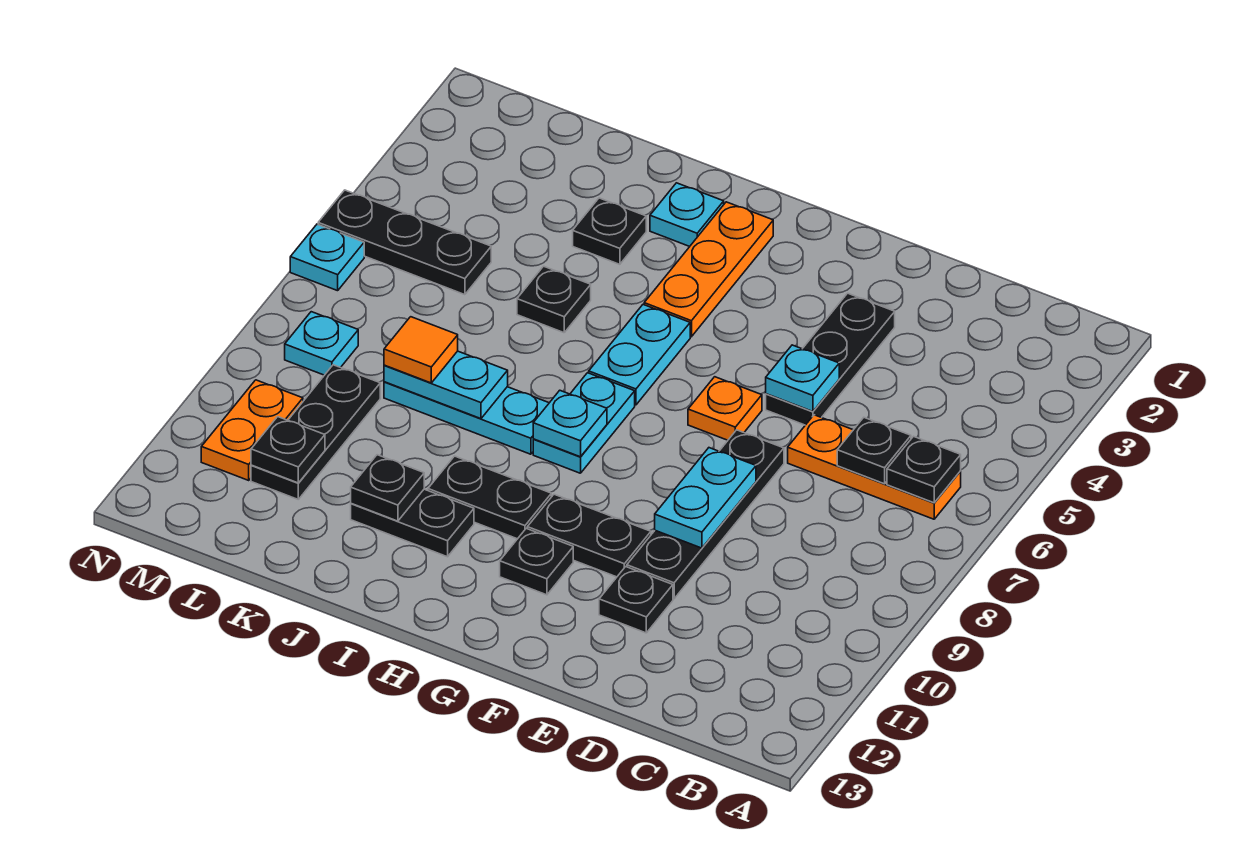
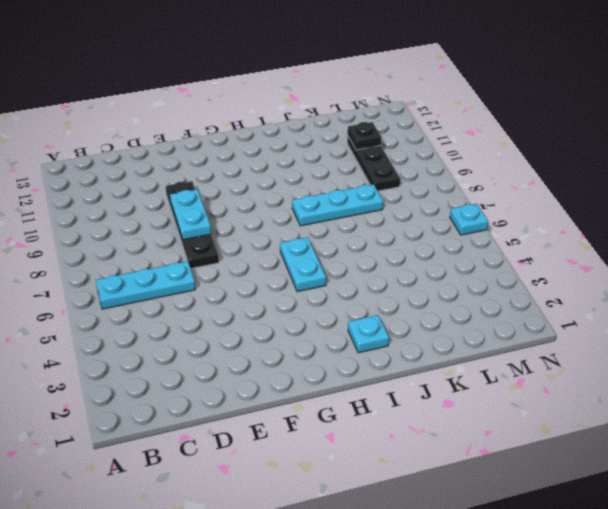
cyan plate B6:D6 level 1 -> orange plate B6:D6 level 1
none -> black plate E3:E5 level 1
none -> black plate E11 level 1
none -> orange plate F6 level 1
none -> black plate F10:G10 level 1

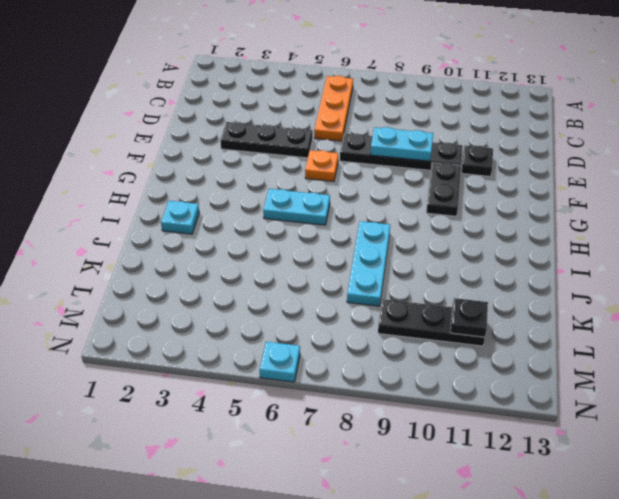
none -> black plate G11 level 1
none -> orange plate H2:H4 level 1
none -> cyan plate H7:H8 level 1
none -> black plate H10:I10 level 1

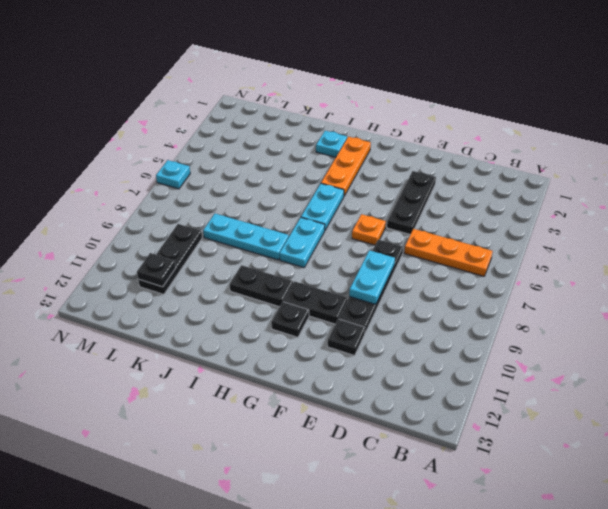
none -> black plate I11:J11 level 1
none -> black plate J3 level 1
none -> black plate J5 level 1
none -> black plate L5:N5 level 1

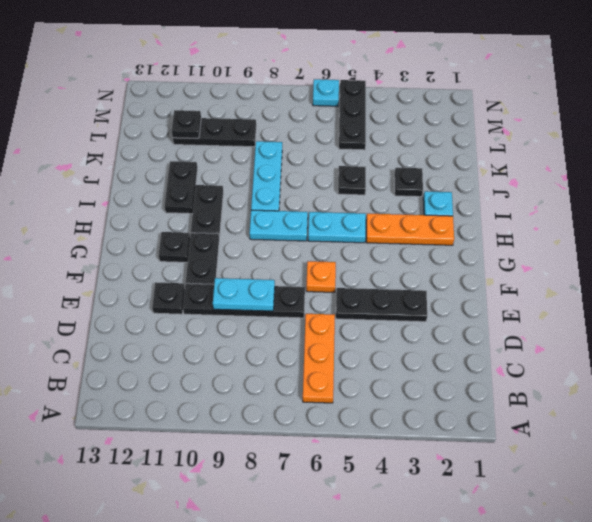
none -> cyan plate M8 level 1
none -> orange plate M10:M11 level 1
none -> black plate B6 level 2
none -> black plate C6 level 2

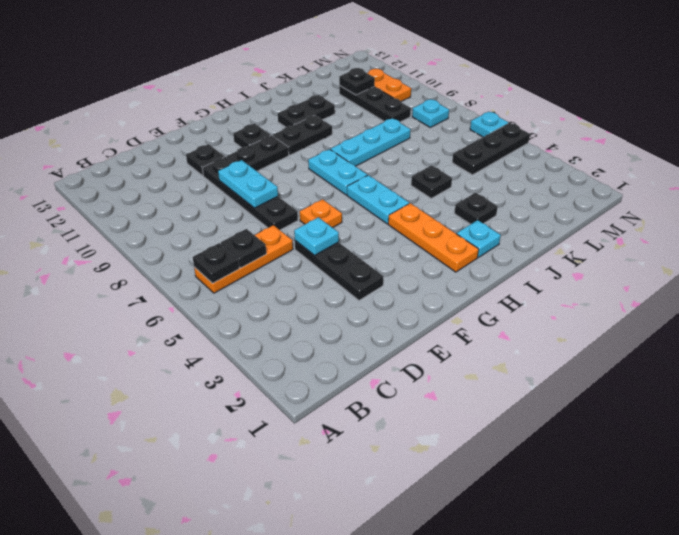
none -> cyan plate H8 level 2
none -> cyan plate J8:K8 level 2
none -> black plate J11 level 2
none -> orange tile K8 level 3

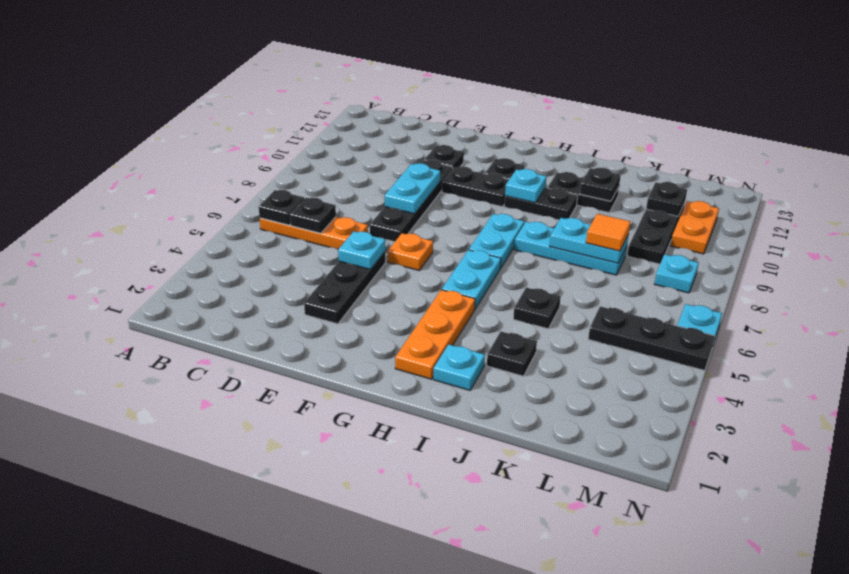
cyan plate H10 level 2 -> cyan plate H8 level 2

